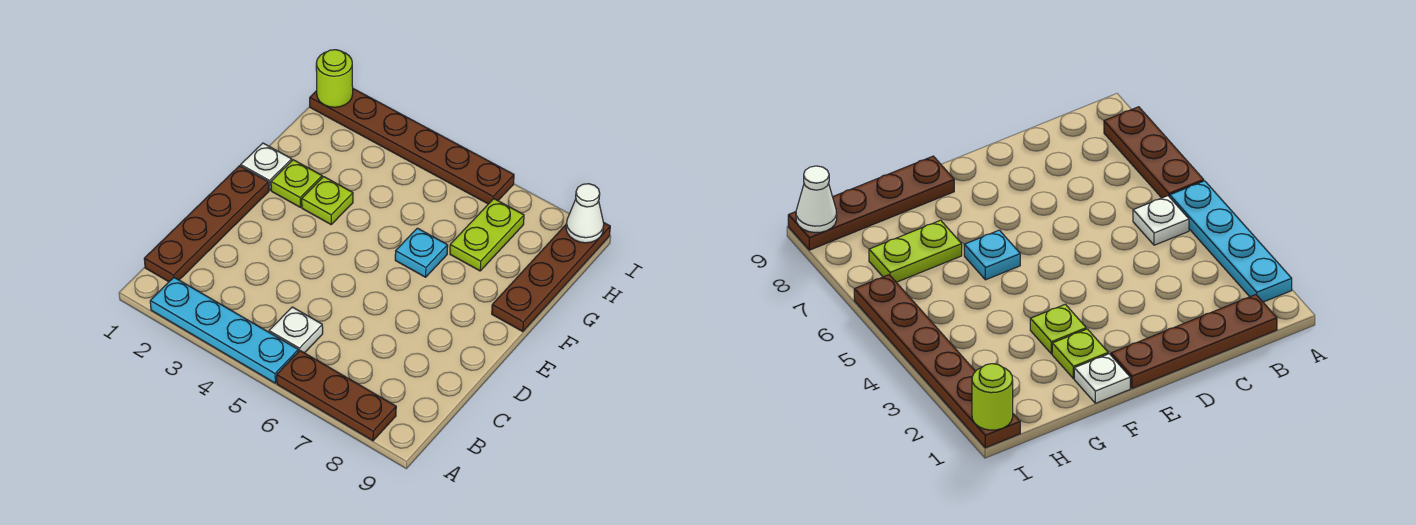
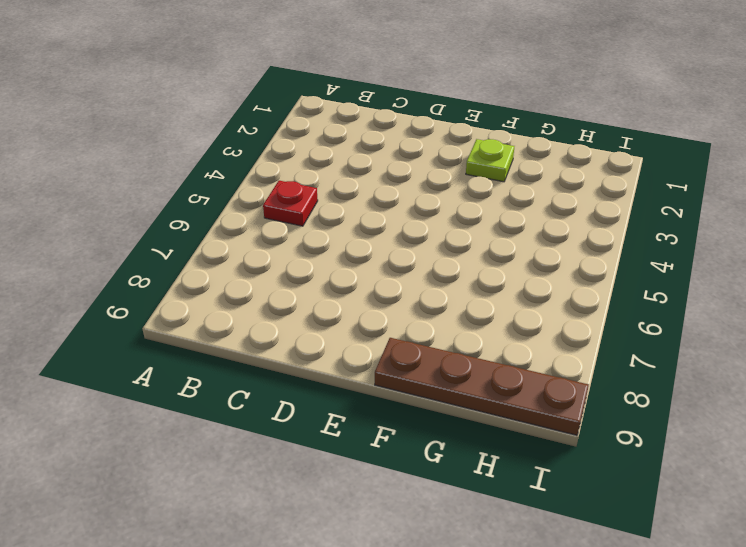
red plate B5 level 1 -> white plate B5 level 1
none -> cyan plate A2:A5 level 1
none -> brown plate A6:A8 level 1
none -> brown plate B1:E1 level 1

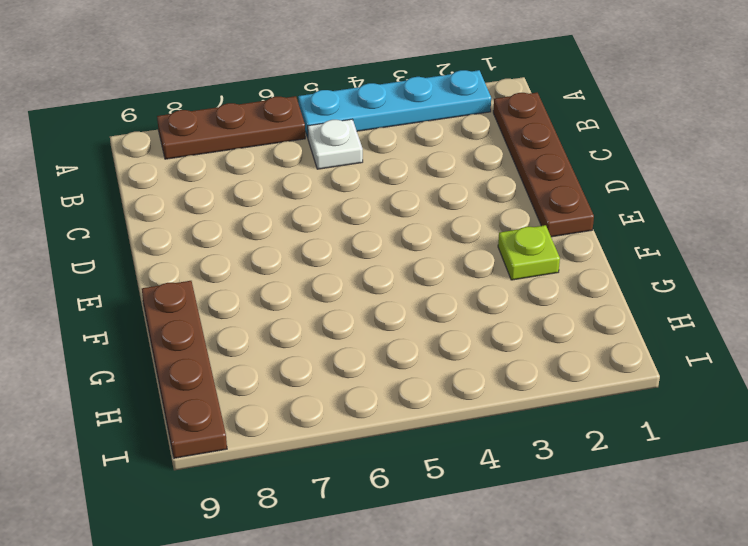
none -> white plate F1 level 1
none -> lime plate F3 level 1
none -> cyan plate F6 level 1

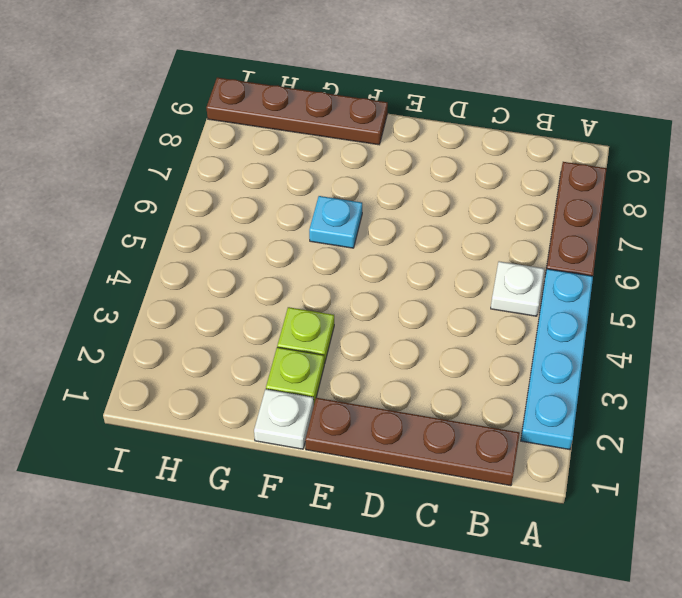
none -> lime plate G7:H7 level 1
none -> brown plate I1:I6 level 1
none -> lime round brick I1 level 2

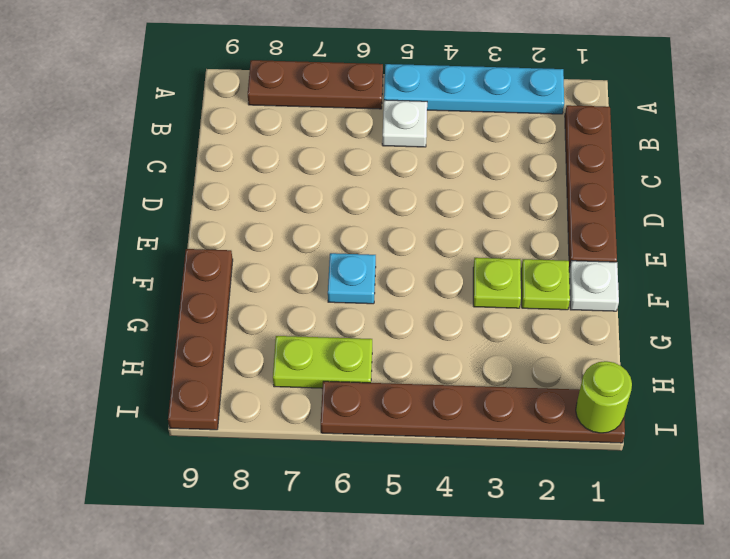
lime plate H6:H7 level 1 -> lime plate G7:H7 level 1
none -> white cone I9 level 2

